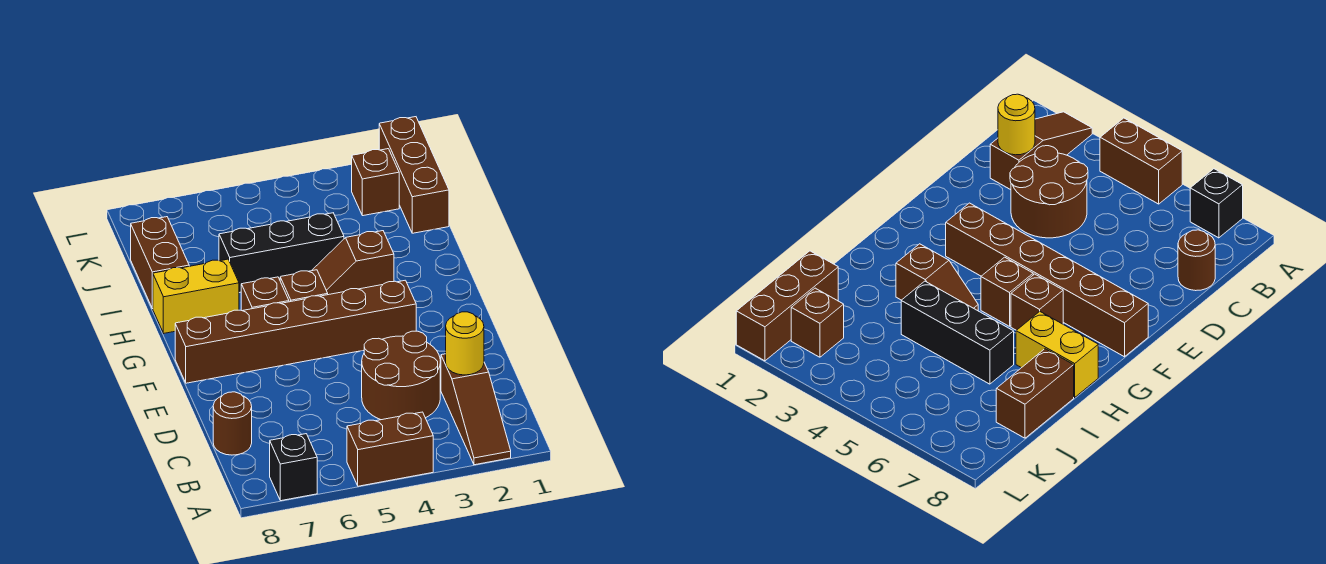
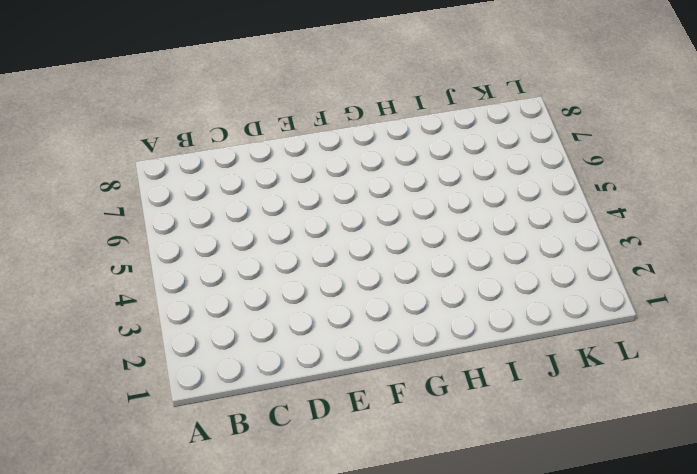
none -> brown slope A2:C2 level 1 top C
none -> brown brick A4:A5 level 1
none -> black brick A7 level 1

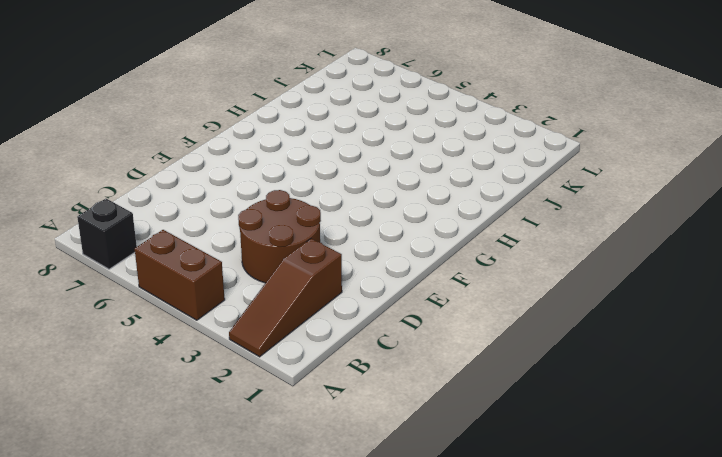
none -> brown round brick C8 level 1
none -> brown brick F3:F8 level 1
none -> brown brick G5 level 1

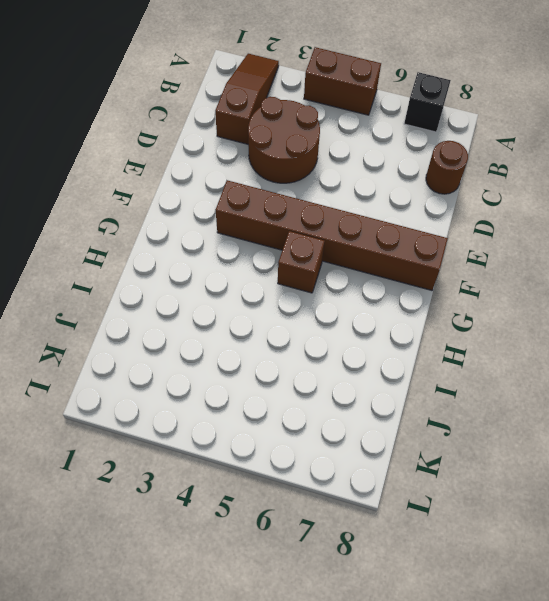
none -> brown brick G6 level 1
none -> brown slope H3:H4 level 1 top 3
none -> yellow brick H7:H8 level 1

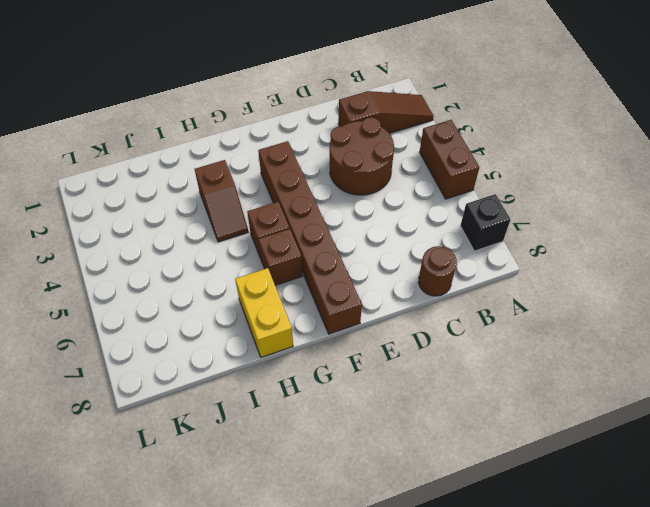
none -> black brick I4:I6 level 1
none -> brown brick I8:J8 level 1
none -> brown brick J1:L1 level 1

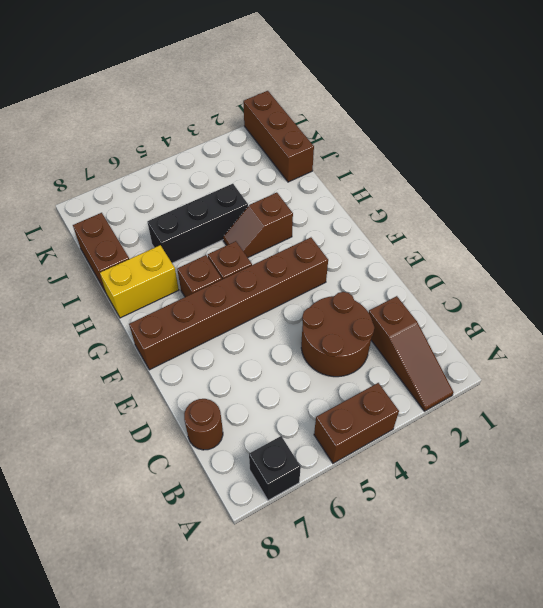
none -> brown brick K2 level 1
none -> yellow round brick C2 level 2

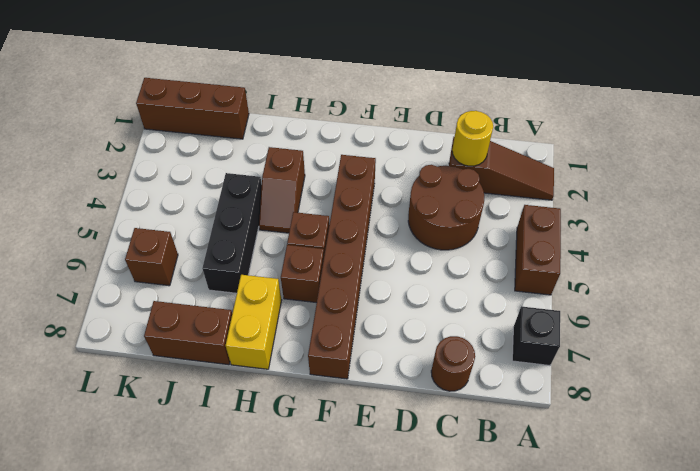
brown brick K6 level 1 -> brown brick K2 level 1

